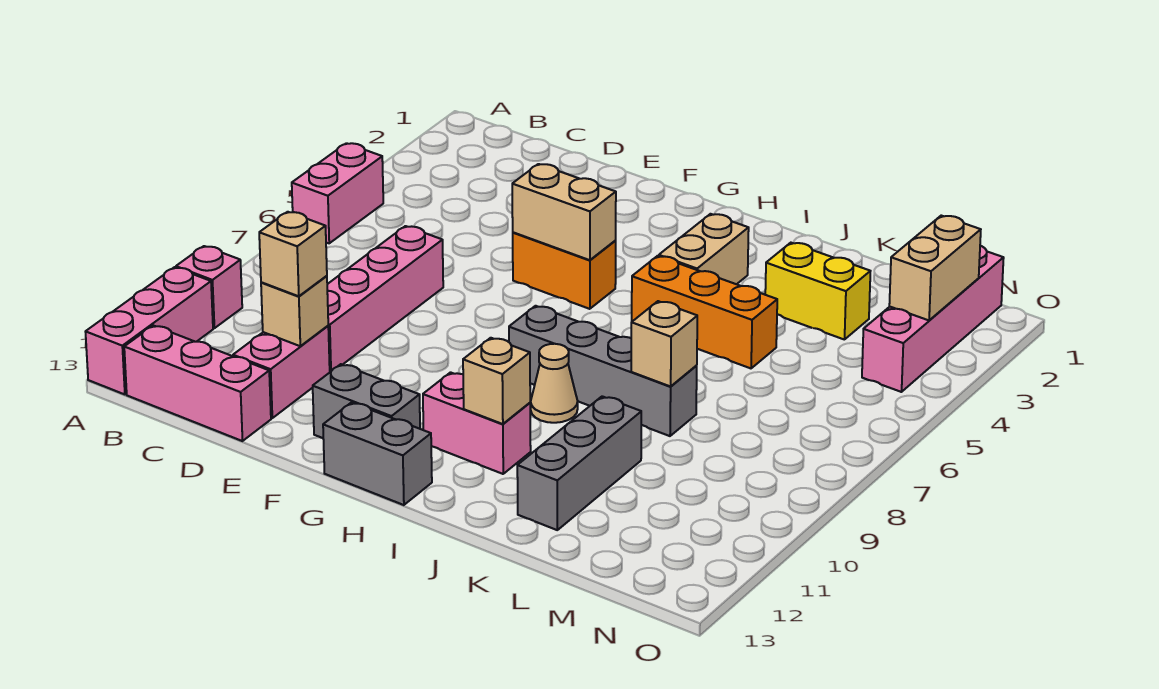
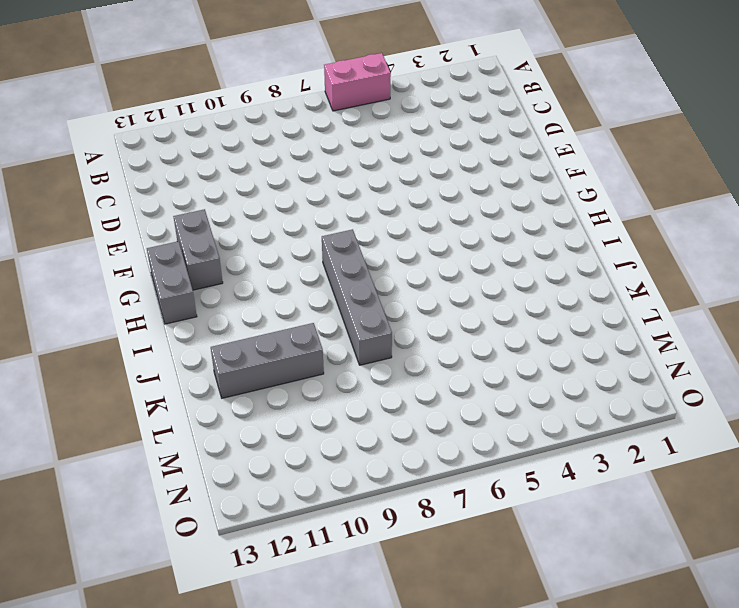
none -> pink brick A10 level 1
none -> pink brick A11:A13 level 1
none -> pink brick B13:D13 level 1

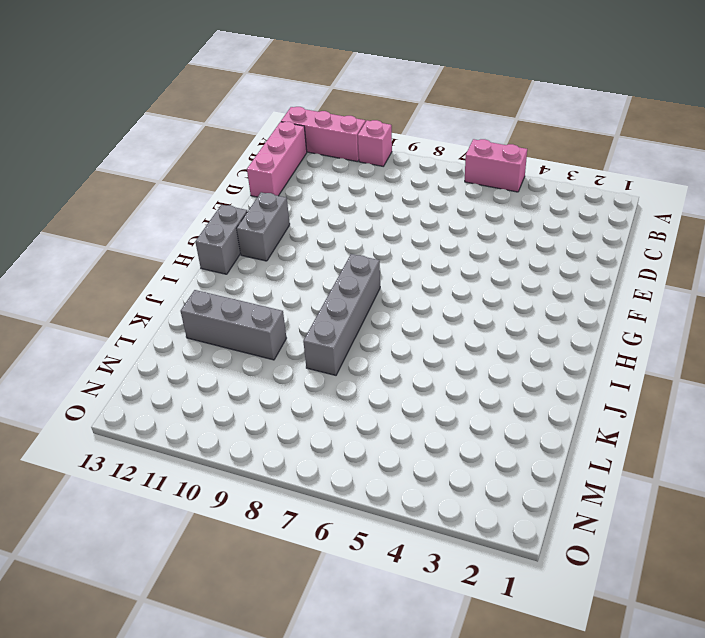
none -> pink brick D7:D10 level 1
none -> pink brick D11:D12 level 1
none -> orange brick F5:G5 level 1

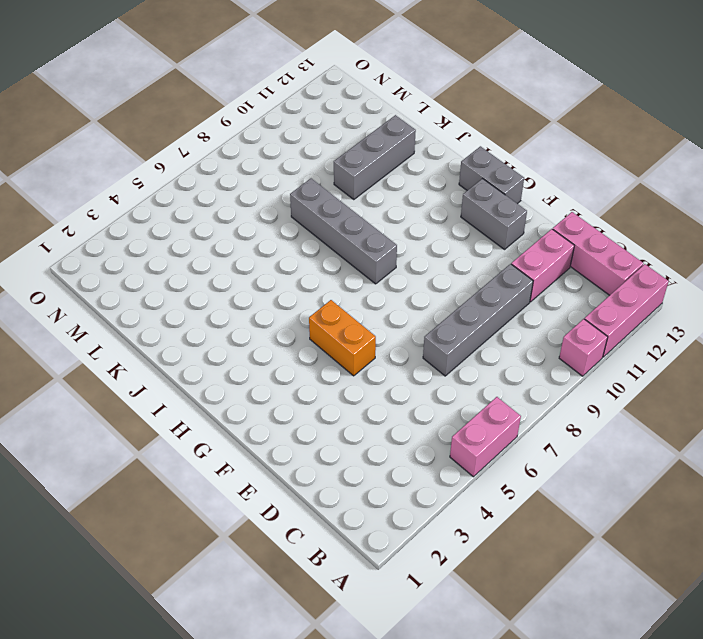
grey brick D7:D10 level 1 -> pink brick D7:D10 level 1
none -> pink brick H11:I11 level 1
none -> tan brick I3:I4 level 1
none -> orange brick I5:K5 level 1

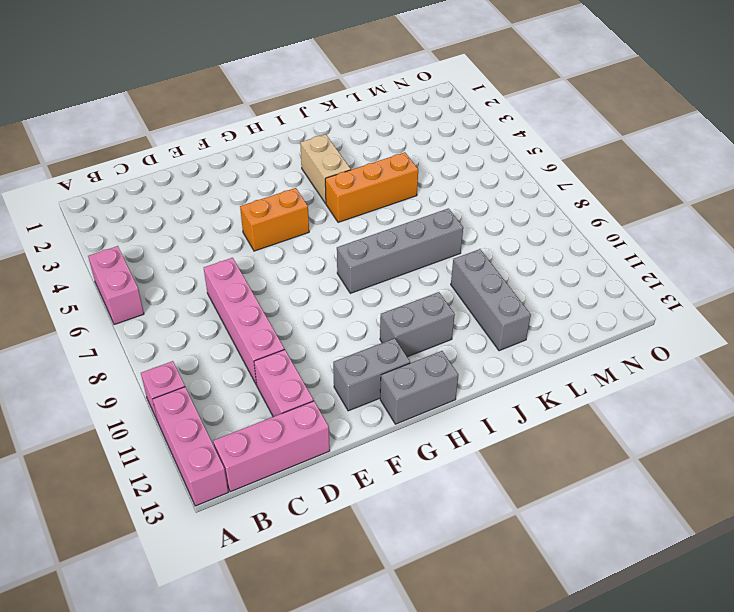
grey brick H11:I11 level 1 -> pink brick H11:I11 level 1
none -> tan cone I9 level 1
none -> yellow brick K3:L3 level 1
none -> pink brick N1:N4 level 1

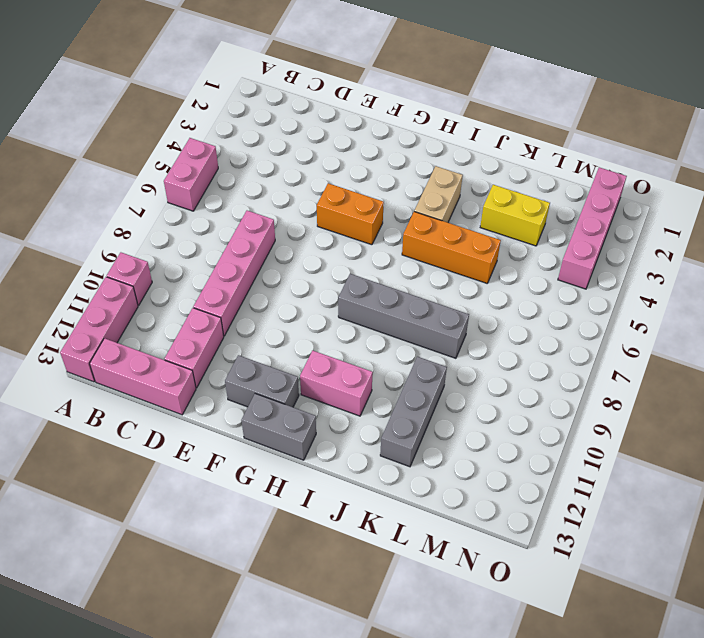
none -> tan cone I9 level 1
none -> tan brick D11 level 2
none -> tan brick F5:G5 level 2

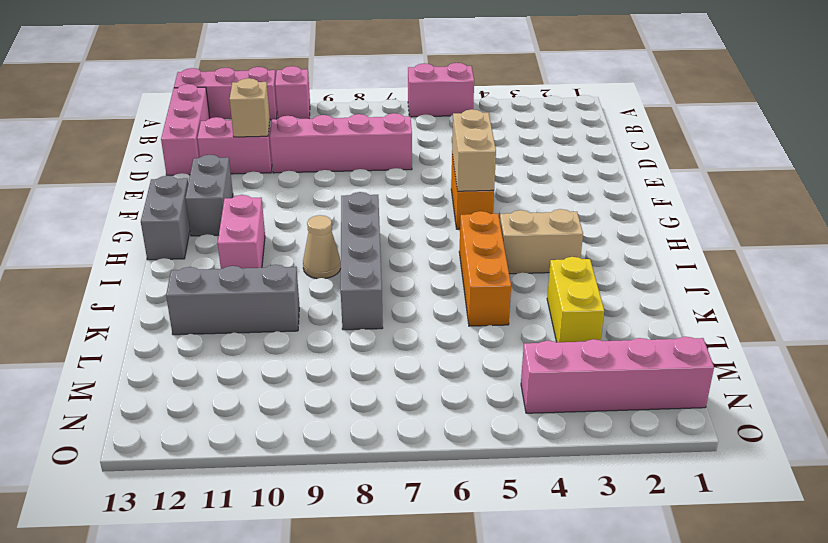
none -> tan brick I11 level 2
none -> tan brick K8 level 2
none -> tan brick N2:N3 level 2

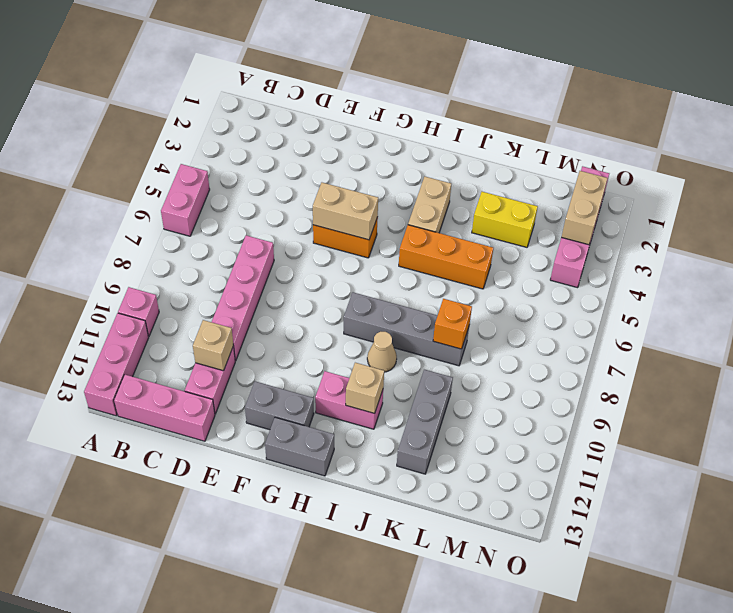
orange brick K8 level 2 -> tan brick K8 level 2
none -> tan brick D11 level 3

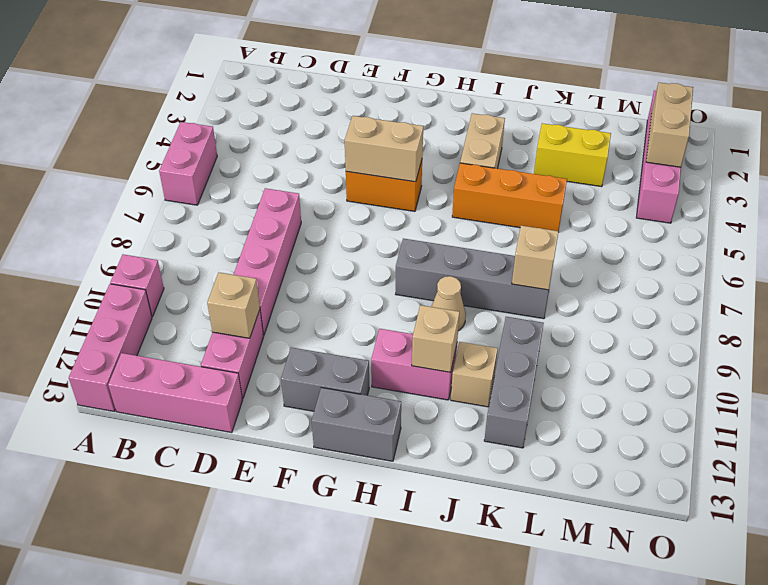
tan brick J11 level 1 -> tan brick D11 level 3

